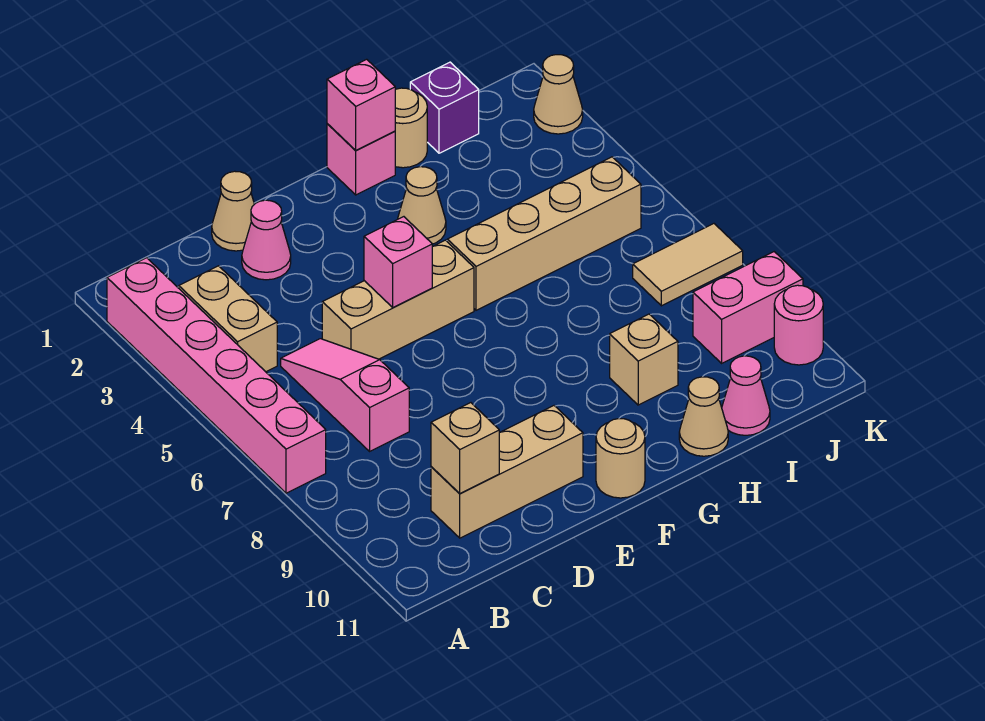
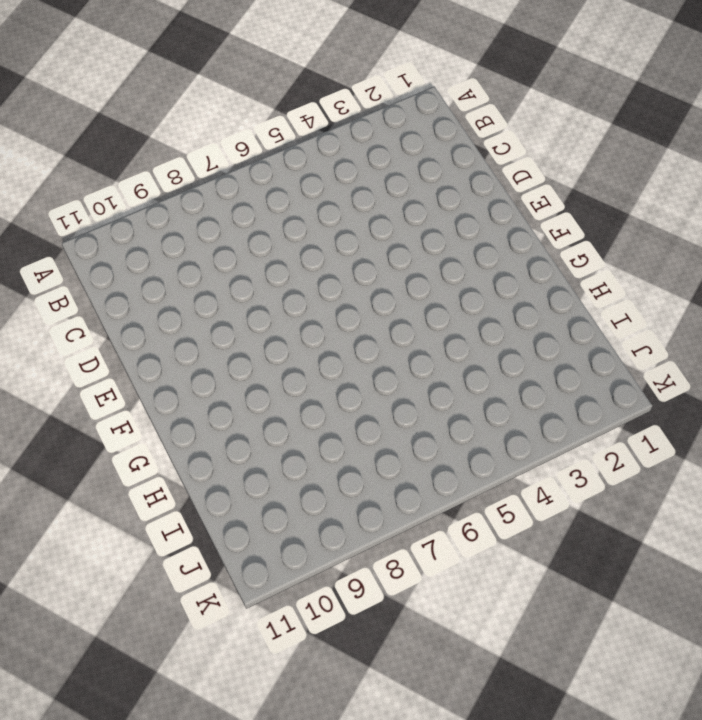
none -> pink brick A2:A7 level 1
none -> tan brick B3:B4 level 1
none -> pink slope C5:C7 level 1 top 7

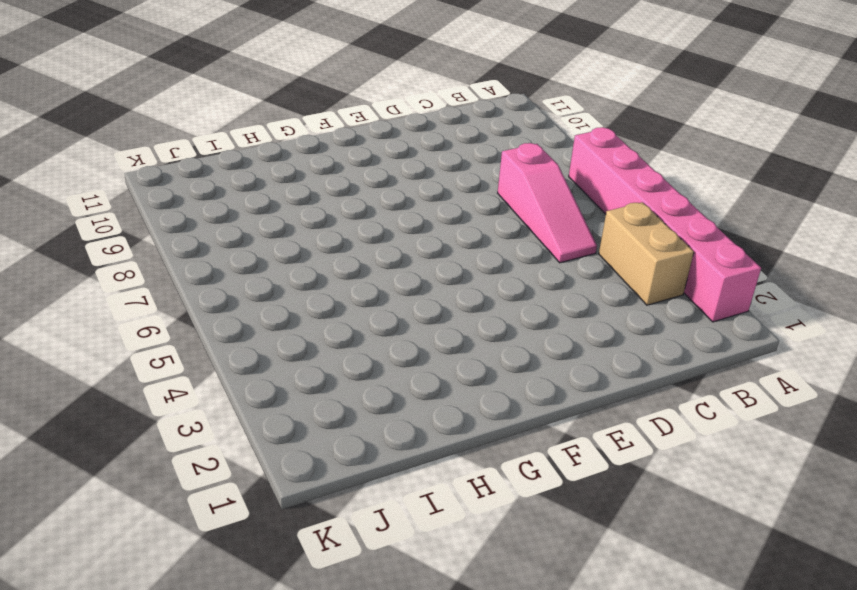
none -> tan brick C10:E10 level 1
none -> tan cone D1 level 1
none -> pink cone D2 level 1

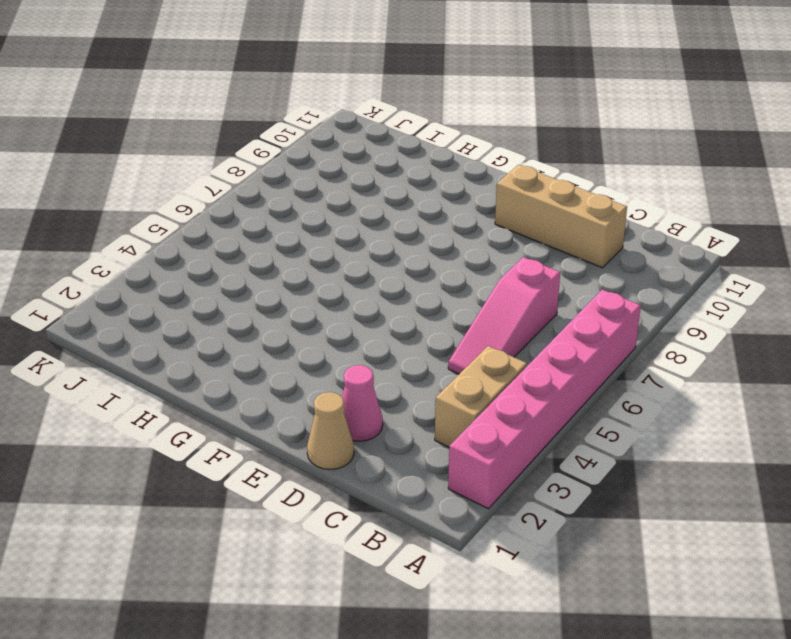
none -> tan brick D5:F5 level 1
none -> tan round brick F11 level 1
none -> pink brick G1 level 1

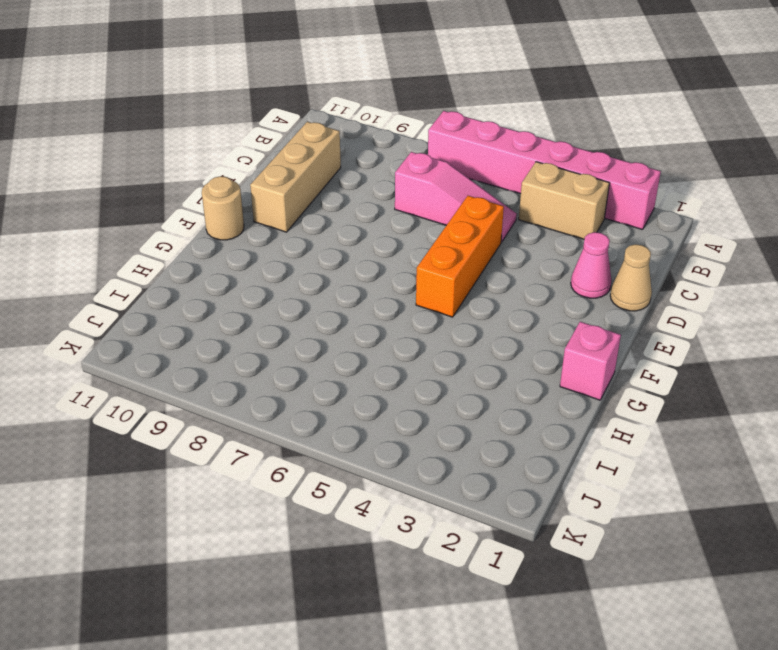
orange brick D5:F5 level 1 -> tan brick D5:F5 level 1
none -> tan cone G3 level 1
none -> tan brick G5:J5 level 1
none -> tan round brick H1 level 1

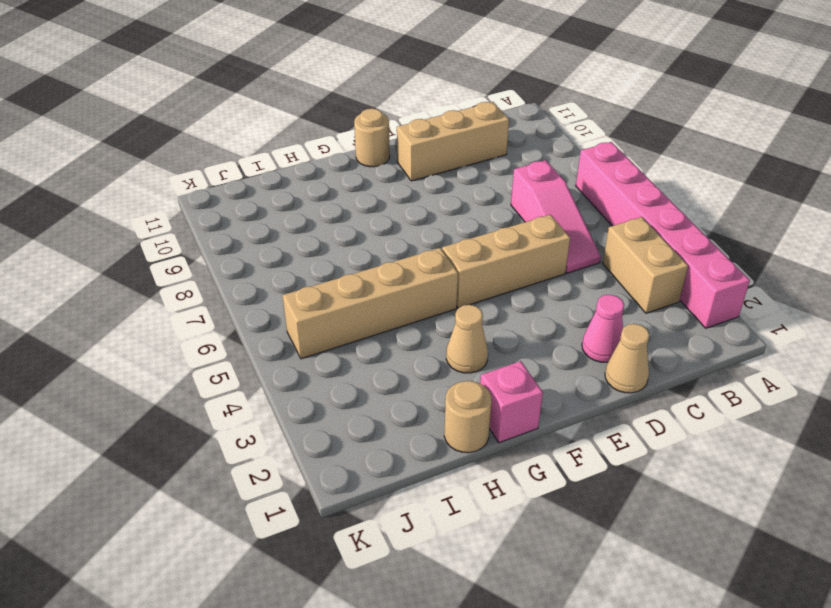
none -> tan brick H9 level 1
none -> tan cone H11 level 1
none -> purple brick I1 level 1

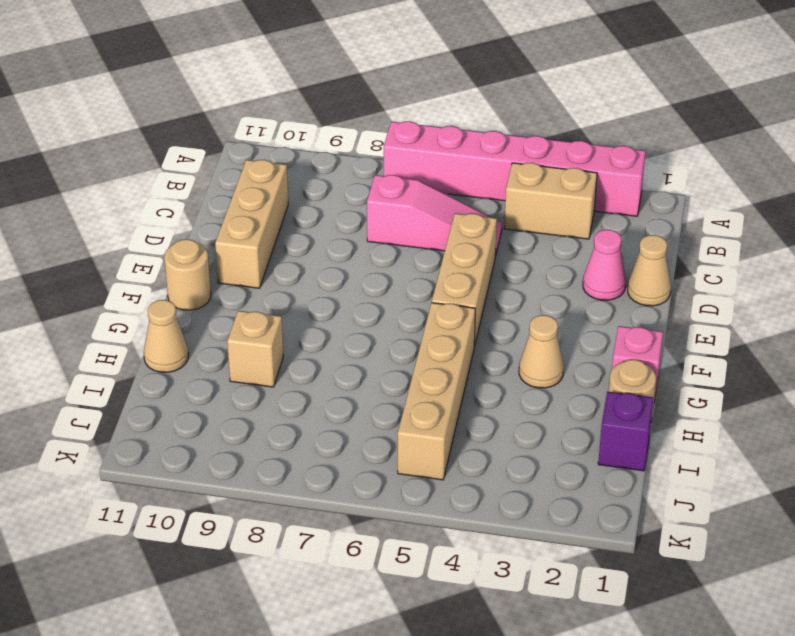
none -> pink cone I11 level 1
none -> tan tile J7:K7 level 1
none -> pink brick J9:K9 level 1

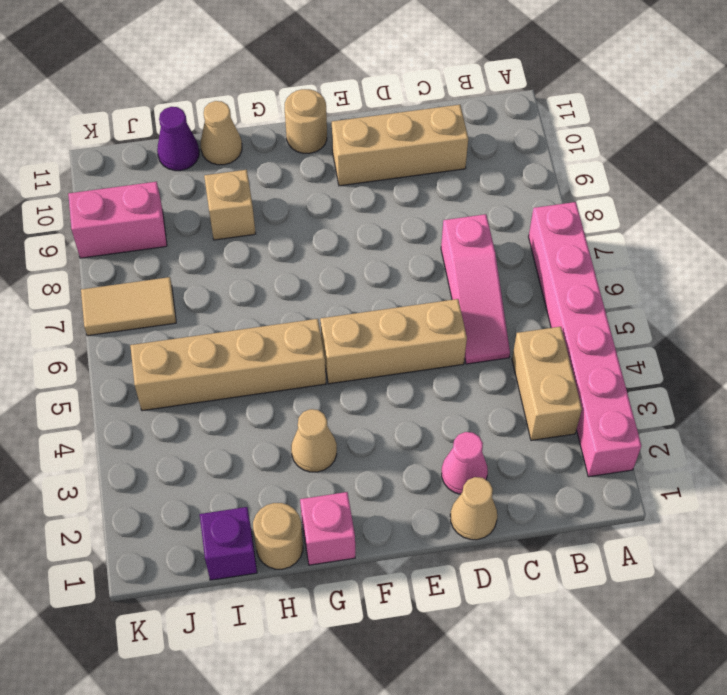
purple cone I11 level 1 -> pink cone I11 level 1
none -> tan cone K2 level 1
none -> pink round brick K10 level 1
none -> tan brick C10 level 2

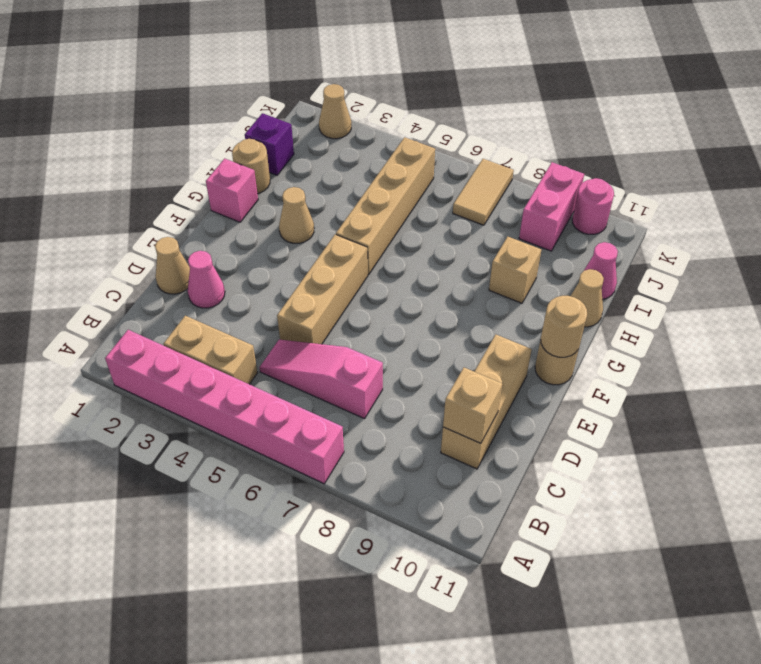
tan round brick F11 level 2 -> none
none -> pink brick E5 level 2
none -> pink brick G1 level 2

